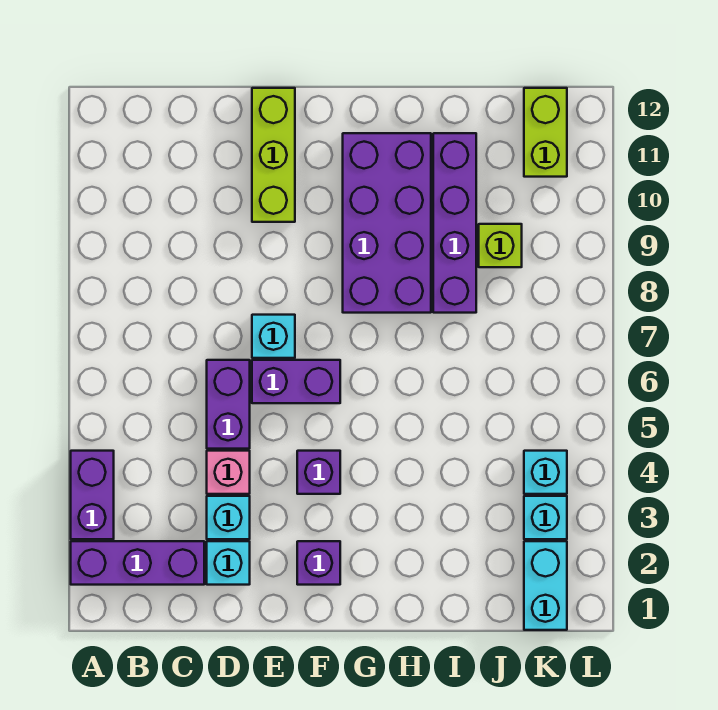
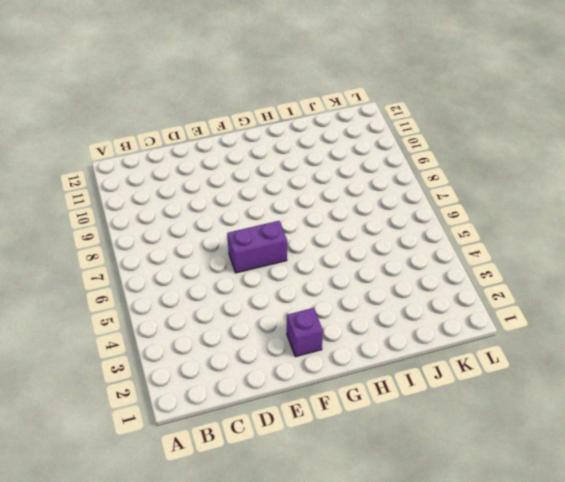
none -> purple brick A2:C2 level 1
none -> purple brick A3:A4 level 1
none -> cyan brick D2 level 1

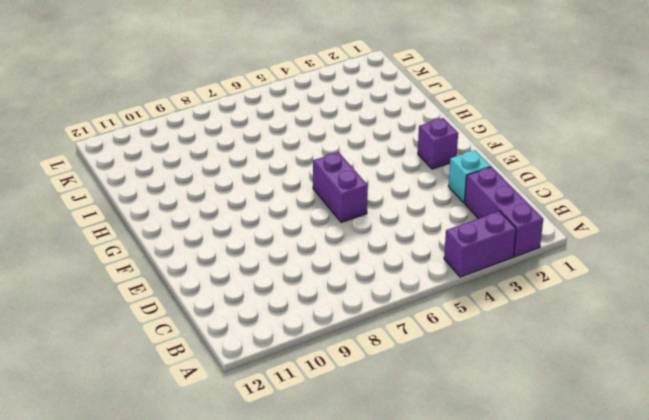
none -> cyan brick D3 level 1
none -> pink brick D4 level 1
none -> purple brick D5:D6 level 1

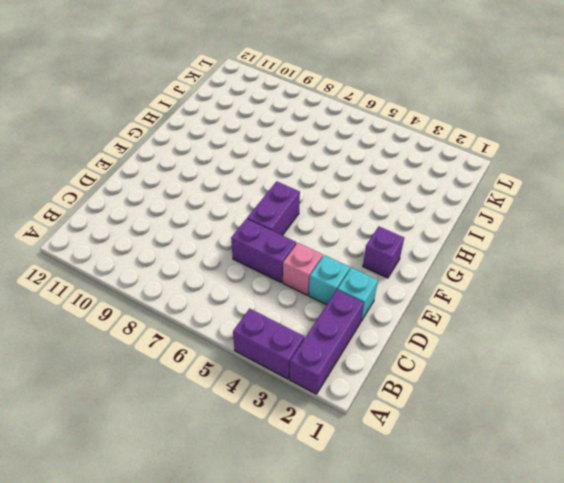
none -> cyan brick E7 level 1
none -> lime brick E10:E12 level 1
none -> purple brick F4 level 1

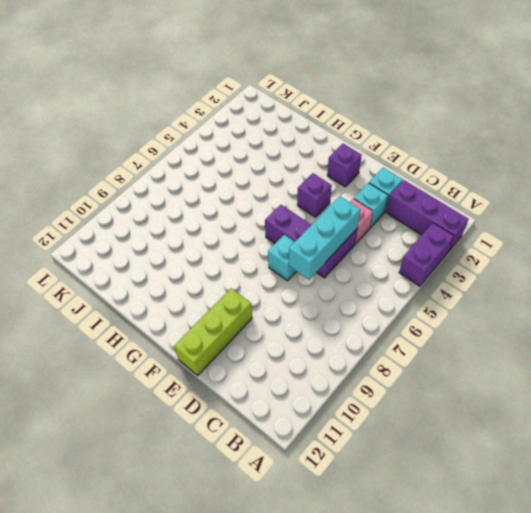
cyan brick D5:D7 level 2 -> none
none -> purple brick G8:H11 level 1
none -> purple brick I8:I11 level 1
none -> lime brick J9 level 1

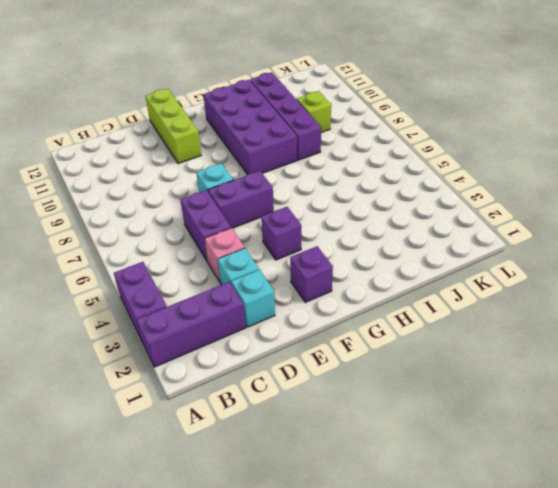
none -> cyan brick K1:K2 level 1
none -> cyan brick K3 level 1
none -> cyan brick K4 level 1

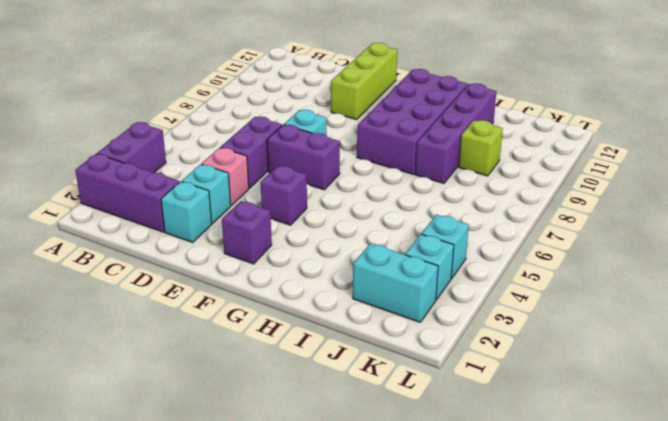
cyan brick J2:K2 level 1 -> cyan brick K1:K2 level 1
none -> lime brick K11:K12 level 1

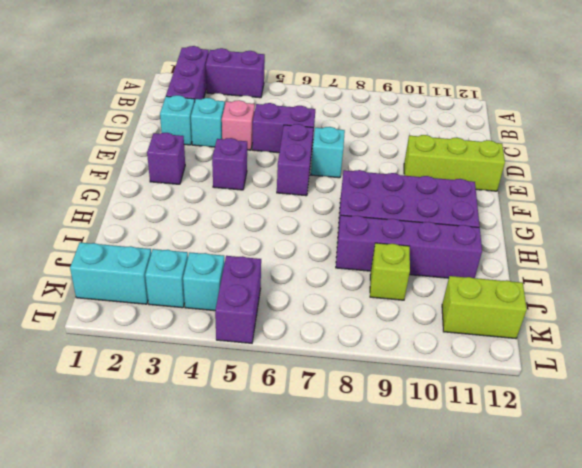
purple brick K5:L5 level 1 -> none

